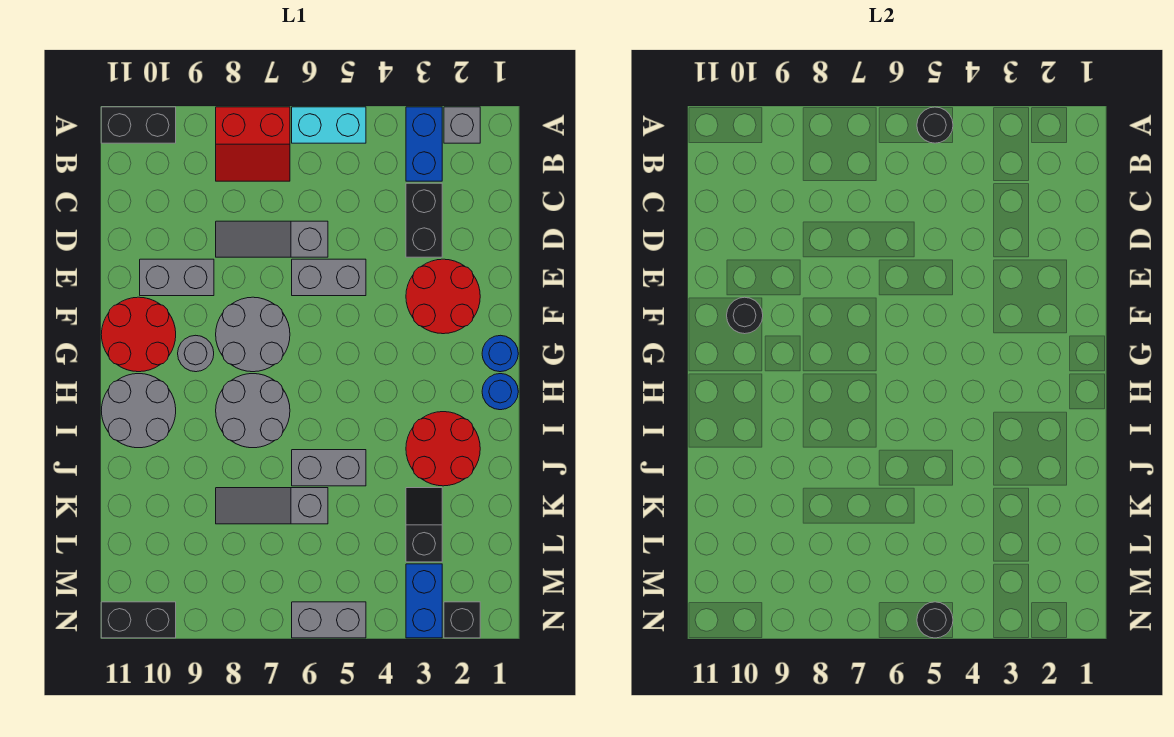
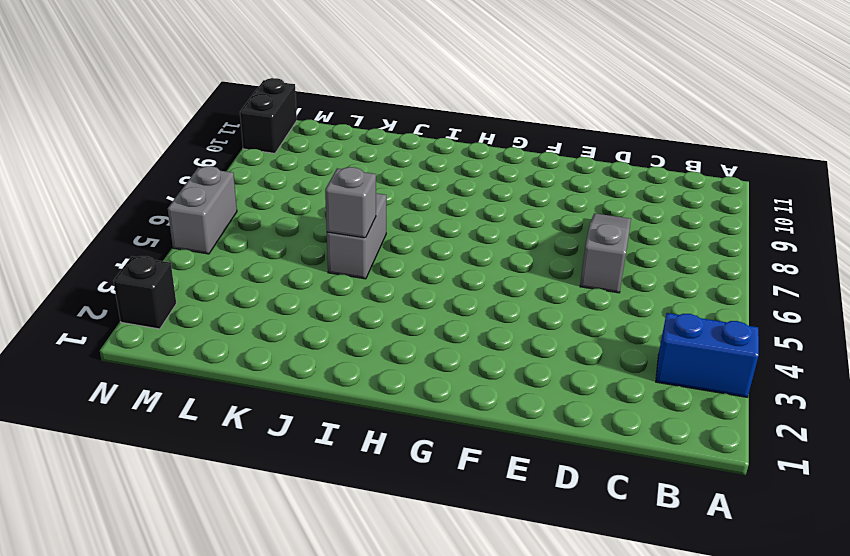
grey brick J5 level 2 -> grey brick A2 level 1
none -> cyan brick A5:A6 level 1
none -> red slope A7:B8 level 1 top A
none -> black brick A10:A11 level 1

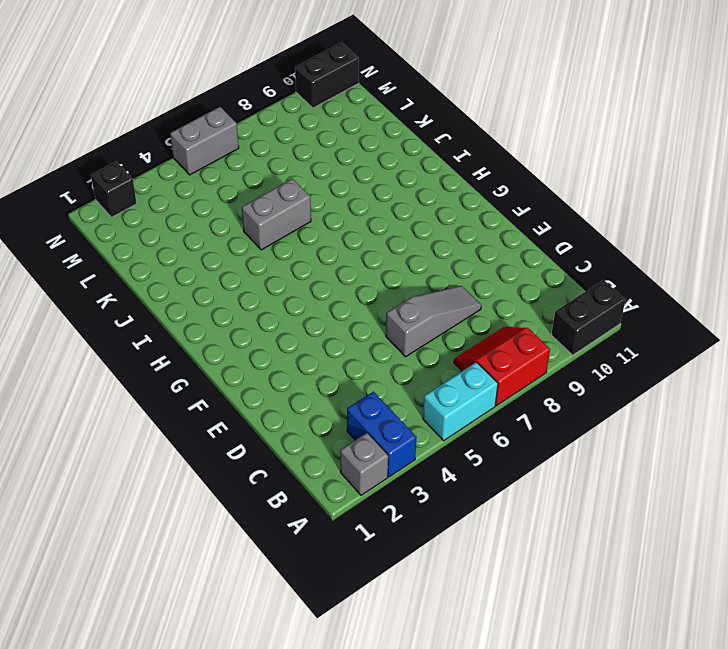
none -> black brick C3:D3 level 1
none -> red round brick E2:F3 level 1
none -> grey brick E5:E6 level 1

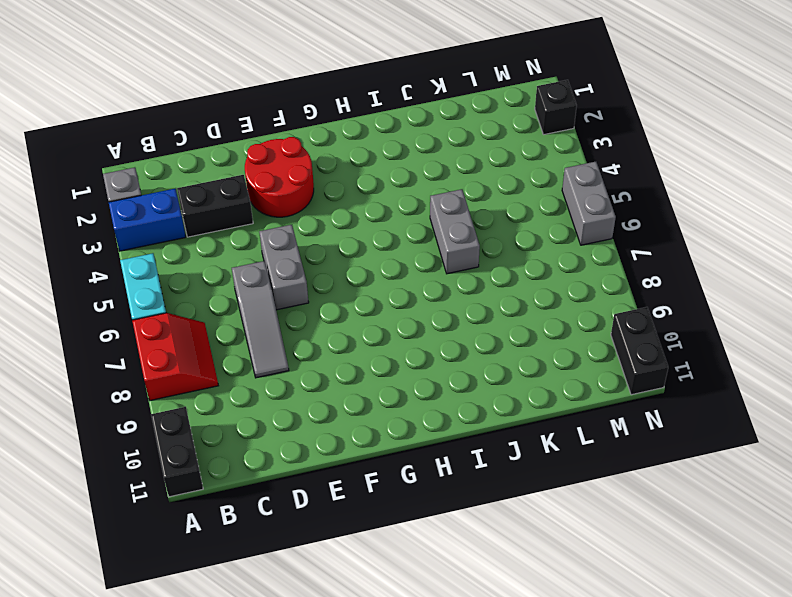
none -> grey brick E9:E10 level 1
none -> grey round brick F7:G8 level 1
none -> red round brick F10:G11 level 1

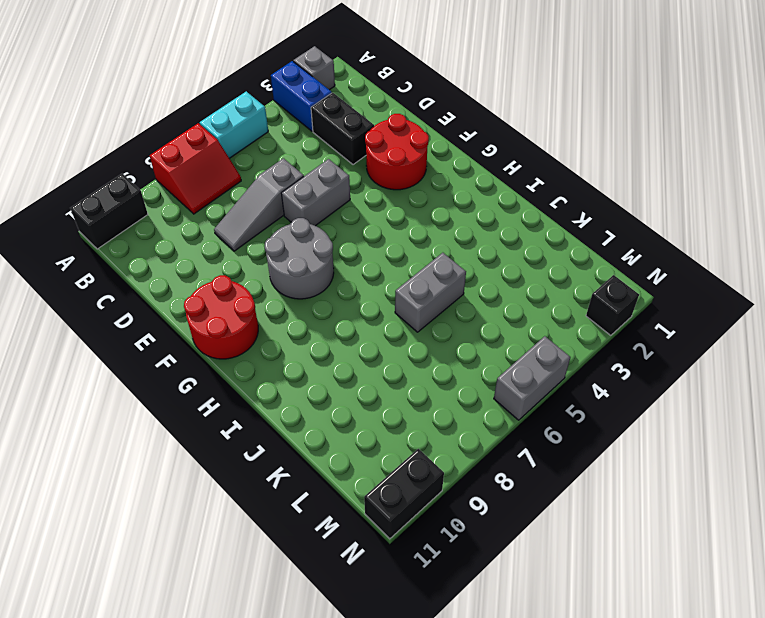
none -> grey brick E9:E10 level 1
none -> blue round brick G1 level 1
none -> grey round brick G9 level 1

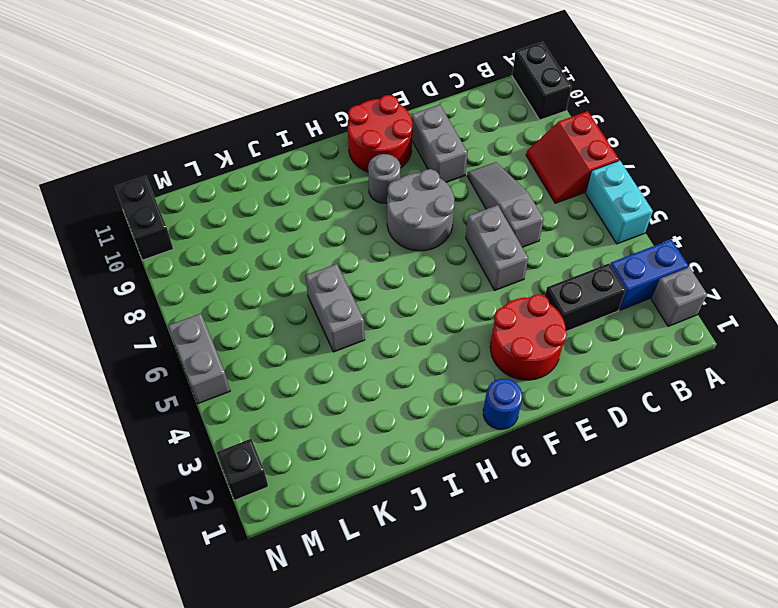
none -> blue round brick H1 level 1
none -> grey round brick H7:I8 level 1
none -> grey round brick H10:I11 level 1

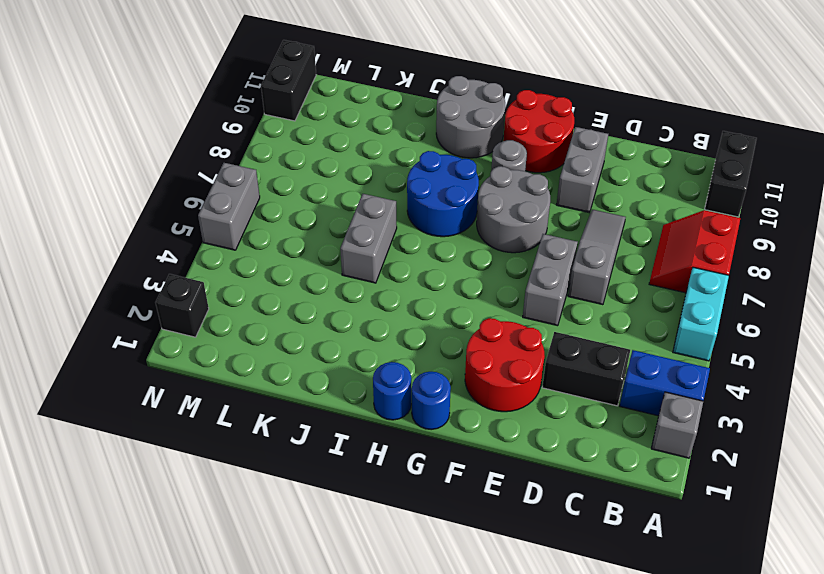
blue round brick H7:I8 level 1 -> grey round brick H7:I8 level 1
none -> red round brick I2:J3 level 1
none -> black slope K3:L3 level 1 top L
none -> grey slope K6:K8 level 1 top 6

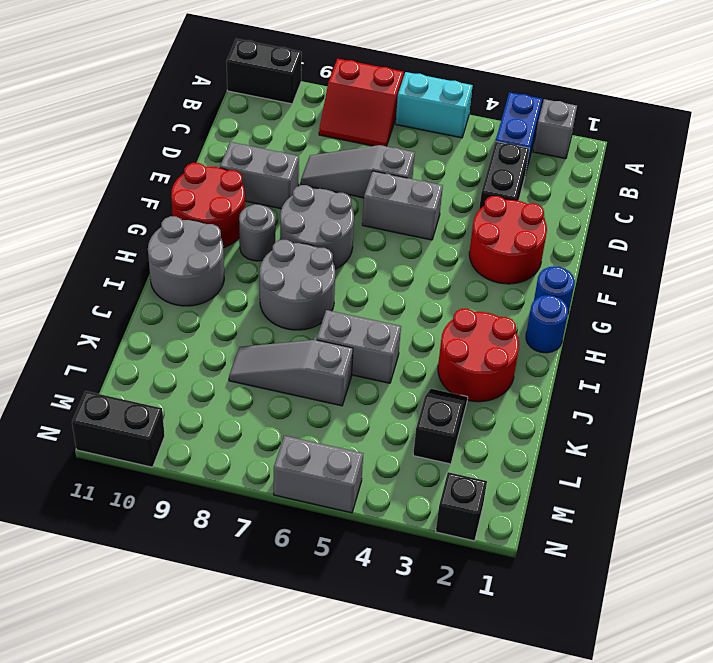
none -> blue brick M3:N3 level 1
none -> black round brick A5 level 2
none -> black round brick F10 level 2

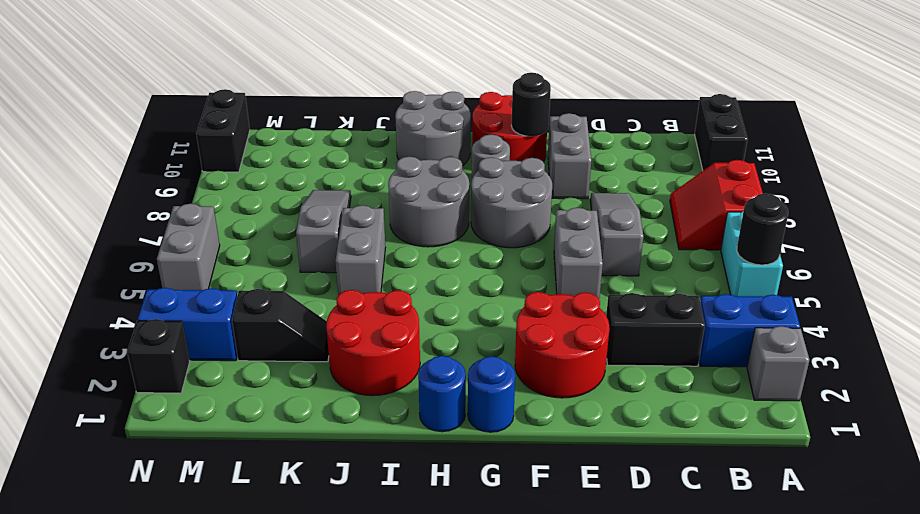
none -> black round brick N5 level 2

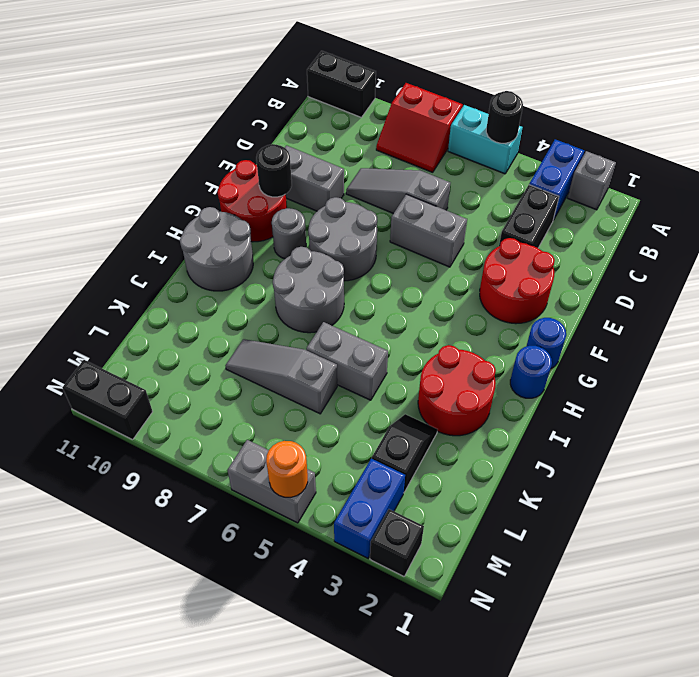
orange round brick N5 level 2 -> black round brick N5 level 2

